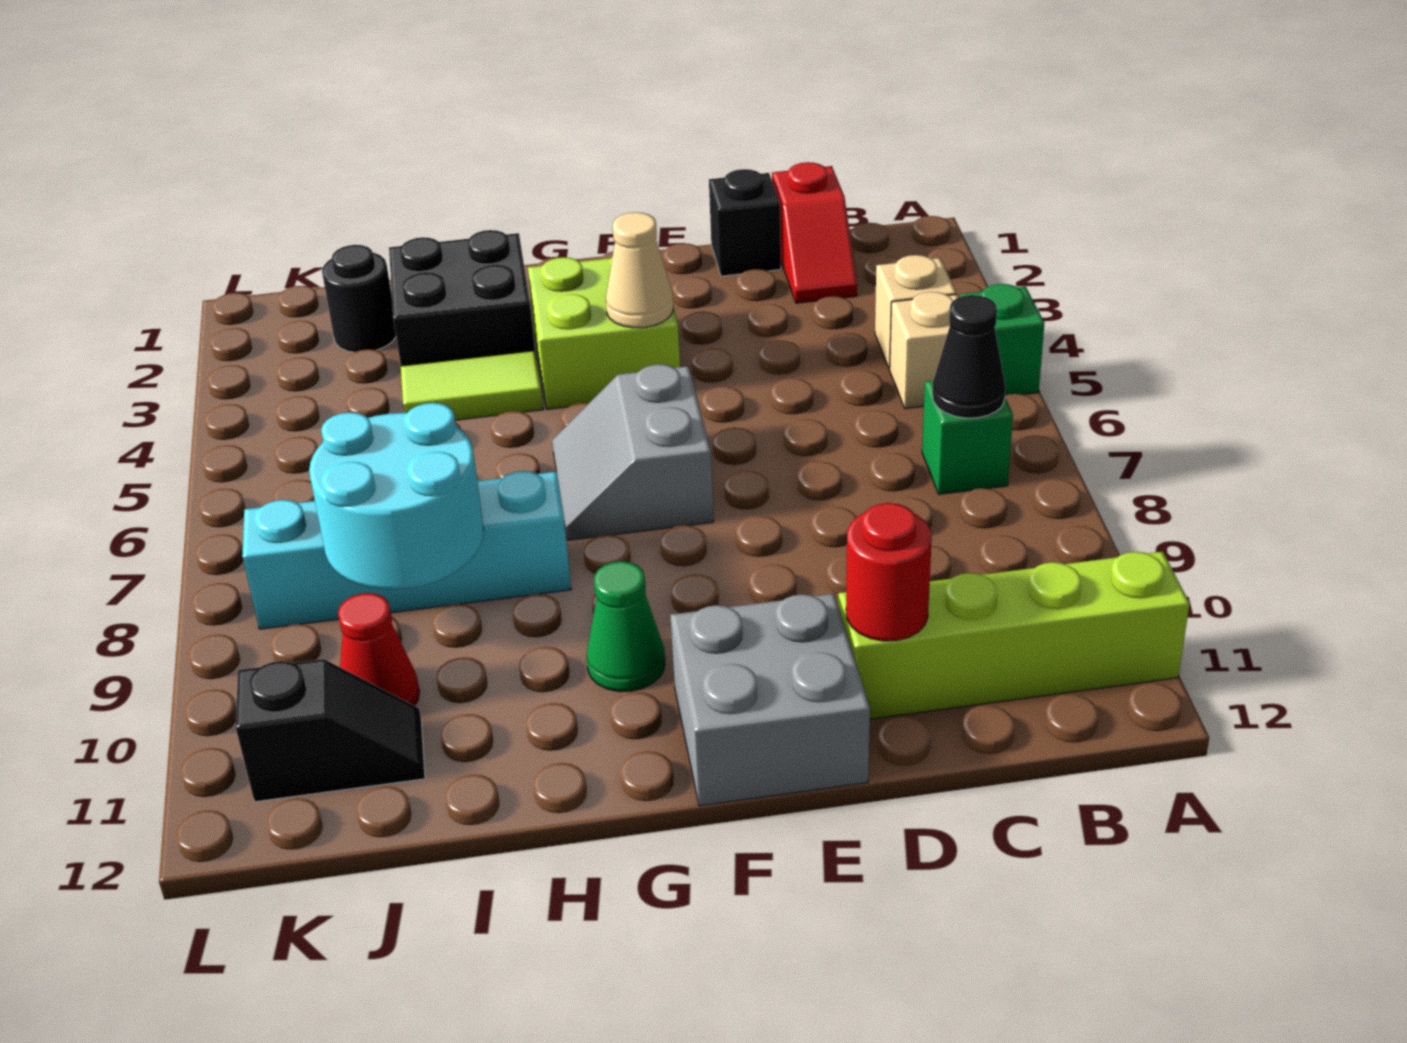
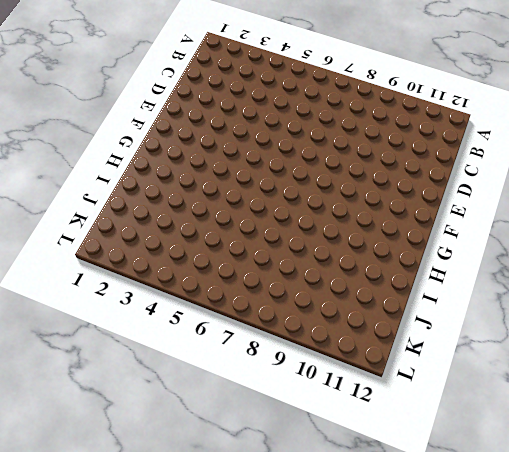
none -> green brick A5 level 1
none -> lime brick A11:D11 level 1
none -> tan brick B4 level 1

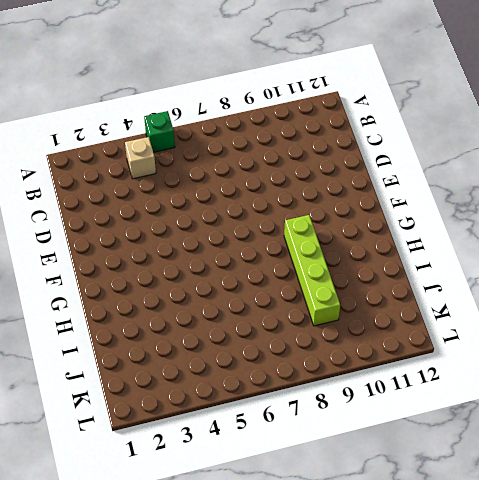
lime brick G9:J9 level 1 -> lime brick A11:D11 level 1
none -> tan brick B5 level 1
none -> green brick B7 level 1
none -> red slope C1:C2 level 1 top 1

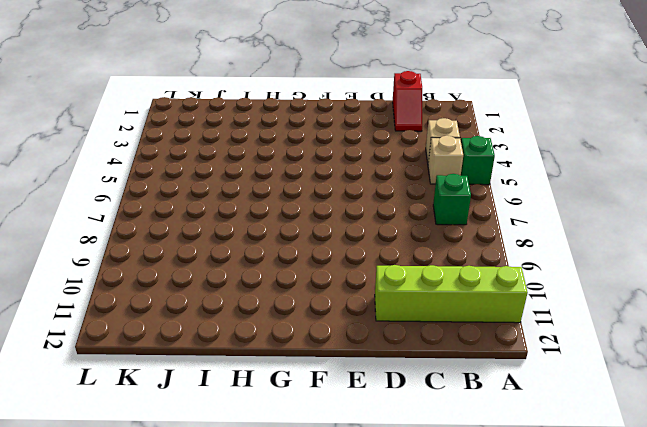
none -> black brick D1 level 1
none -> grey brick E11:F12 level 1
none -> lime brick F3:G4 level 1

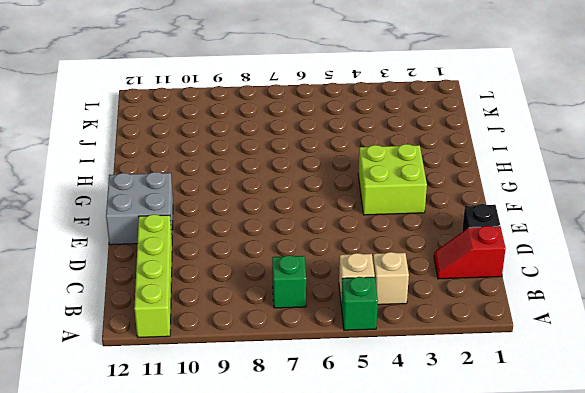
none -> grey slope F6:G7 level 1 top F
none -> green cone G10 level 1
none -> black brick H2:I3 level 1

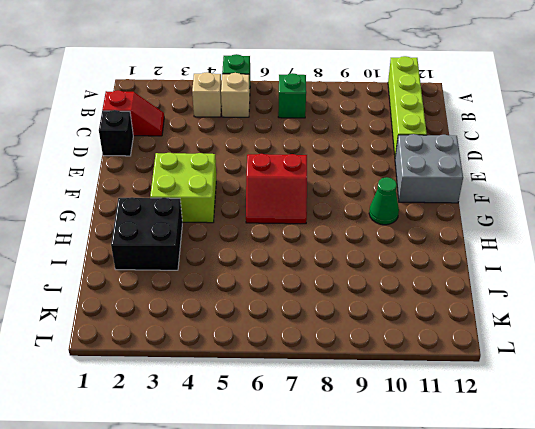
red slope F6:G7 level 1 top F -> grey slope F6:G7 level 1 top F
none -> lime tile H4:I4 level 1
none -> cyan brick H8:K8 level 1
none -> black round brick J2 level 1

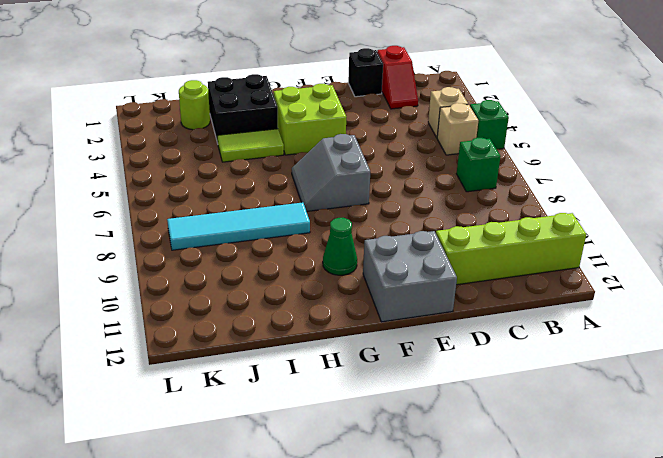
cyan tile H8:K8 level 1 -> cyan brick H8:K8 level 1
lime round brick J2 level 1 -> black round brick J2 level 1
none -> red cone J10 level 1
none -> black slope J11:K11 level 1 top K
none -> black cone B7 level 2

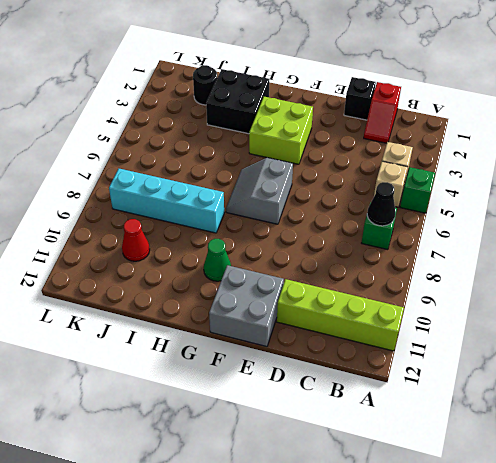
none -> lime tile H4:I4 level 1
none -> black slope J11:K11 level 1 top K
none -> red round brick D11 level 2

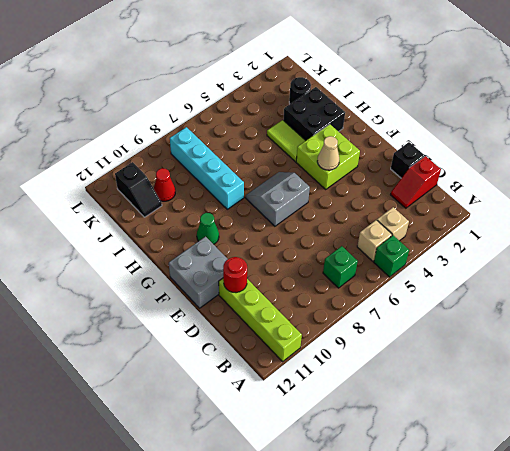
none -> black cone B7 level 2
none -> cyan round brick I8:J9 level 2

